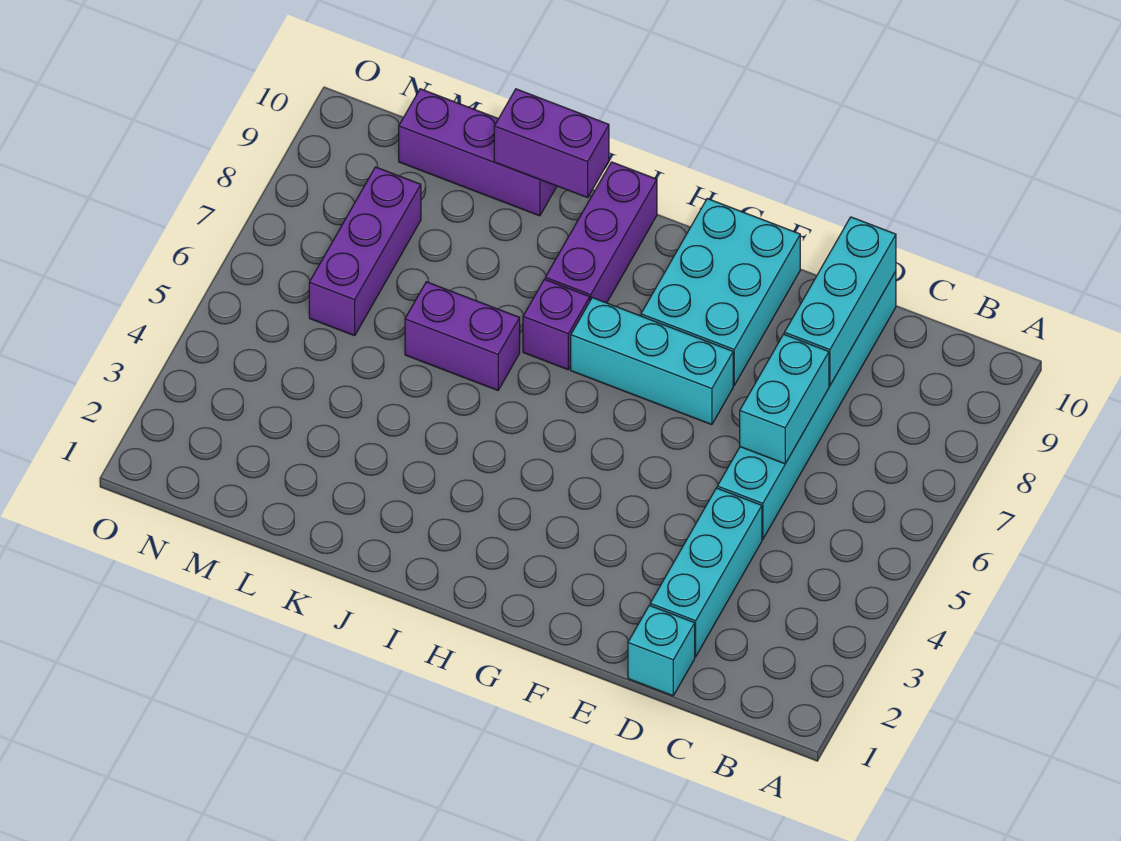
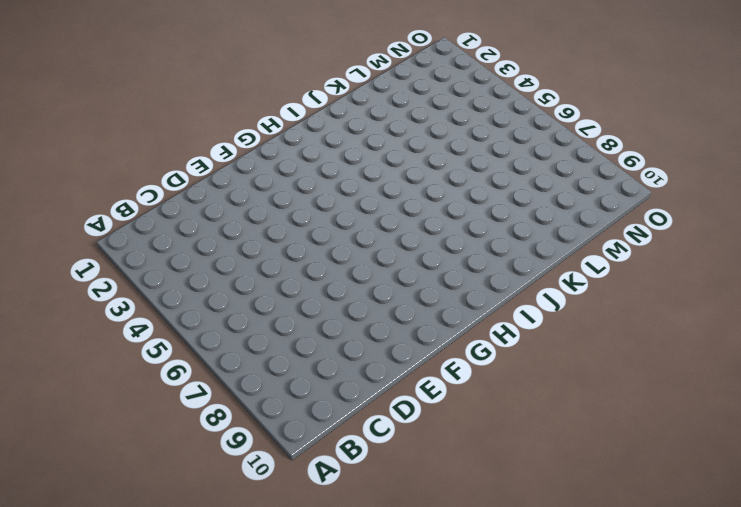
none -> cyan brick D1 level 1
none -> cyan brick D2:D4 level 1
none -> cyan brick D5:D10 level 1

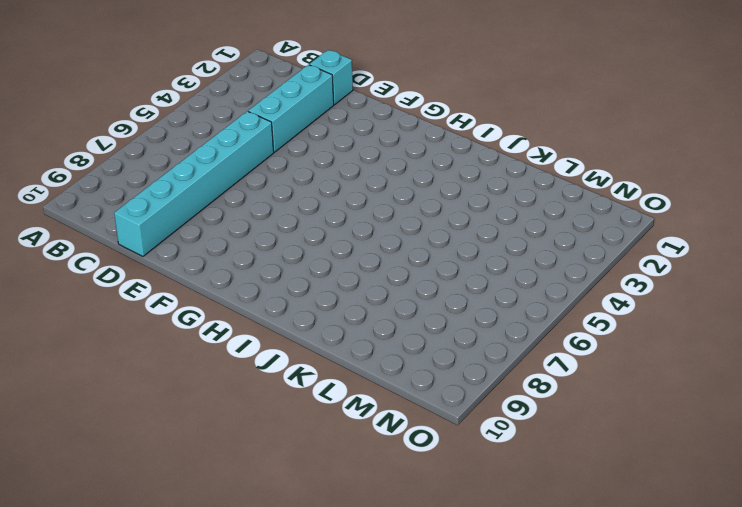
none -> cyan brick F7:H7 level 1
none -> cyan brick F8:G10 level 1
none -> purple brick I7 level 1

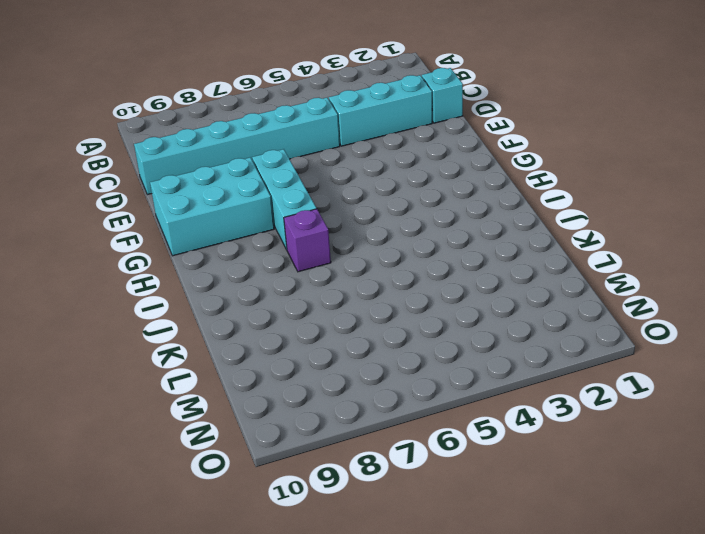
none -> purple brick I8:I10 level 1
none -> purple brick J6:K6 level 1
none -> purple brick K10:M10 level 1

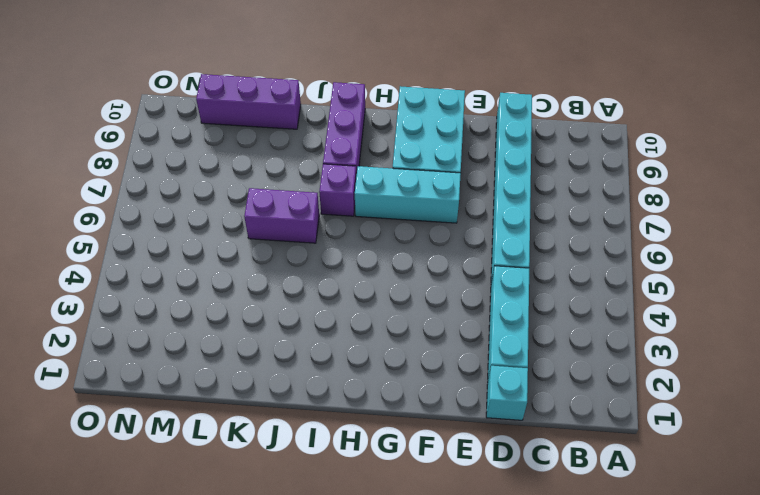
none -> purple brick M6:M8 level 1
none -> cyan brick D6:D7 level 2
none -> cyan brick D8:D10 level 2

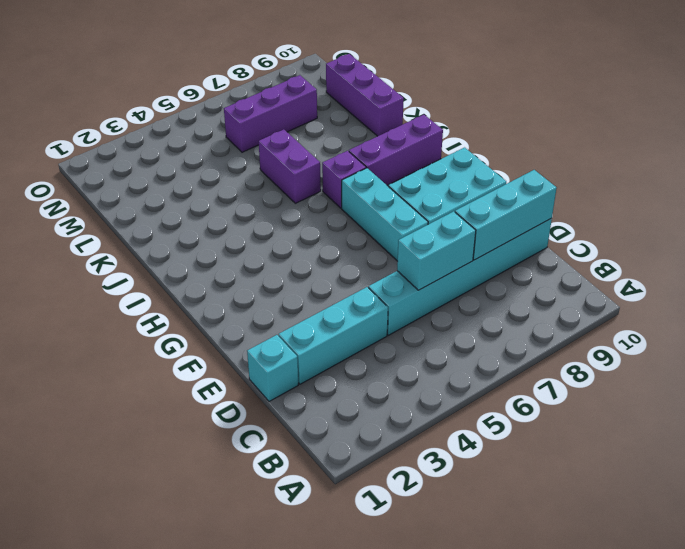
none -> purple brick J10:K10 level 2

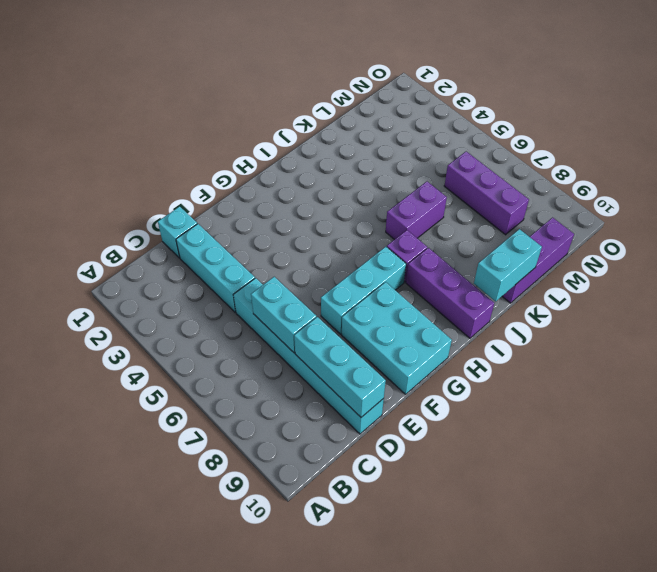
cyan brick J10:K10 level 2 -> purple brick J10:K10 level 2

